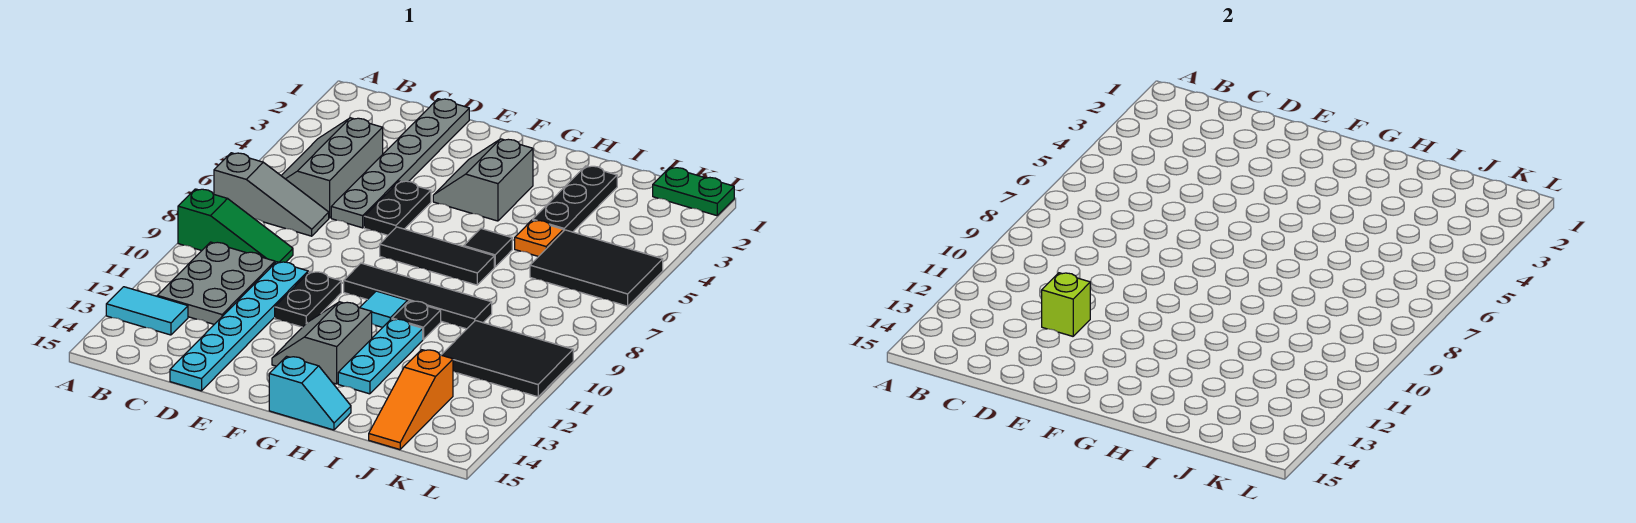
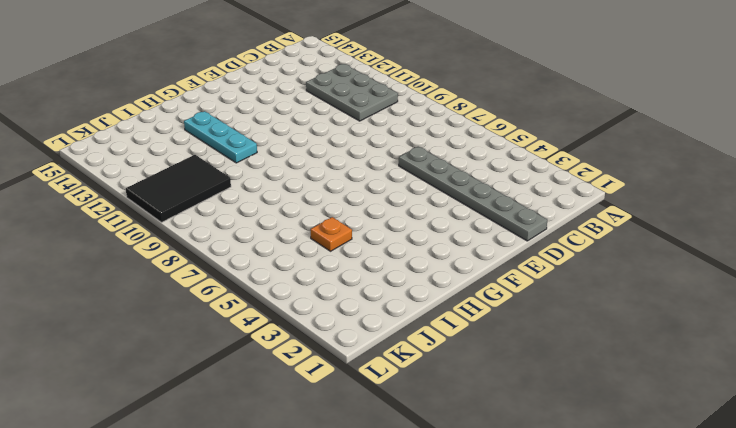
none -> grey slope A7:C7 level 1 top A
none -> green slope A9:C9 level 1 top A
none -> cyan tile A13:B13 level 1

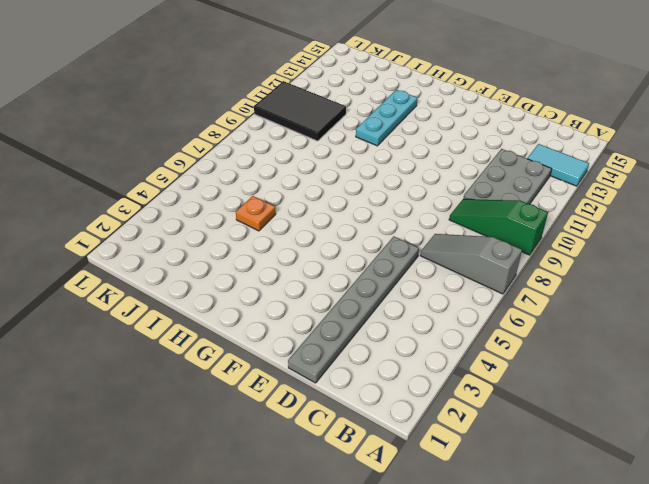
none -> grey slope B4:C6 level 1 top C
none -> cyan plate D10:D15 level 1
none -> black plate E5:E6 level 1

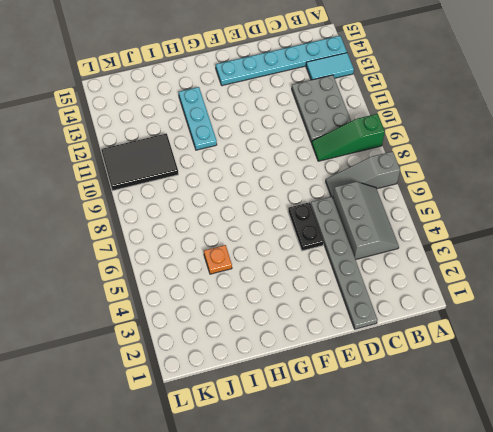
cyan plate A14:F14 level 1 -> cyan plate D10:D15 level 1
none -> black plate E10:E11 level 1
none -> grey slope F3:G4 level 1 top G
none -> black tile F7:H7 level 1

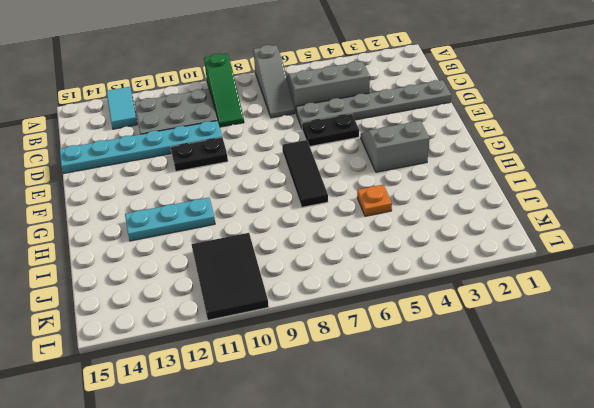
none -> black tile F9:I9 level 1
none -> grey slope F12:G13 level 1 top G
none -> cyan tile G10 level 1

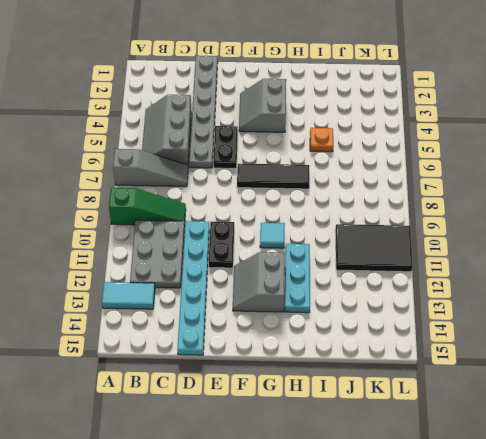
none -> black tile F9:I9 level 1
none -> cyan slope G15:H15 level 1 top G
none -> black tile H6 level 1

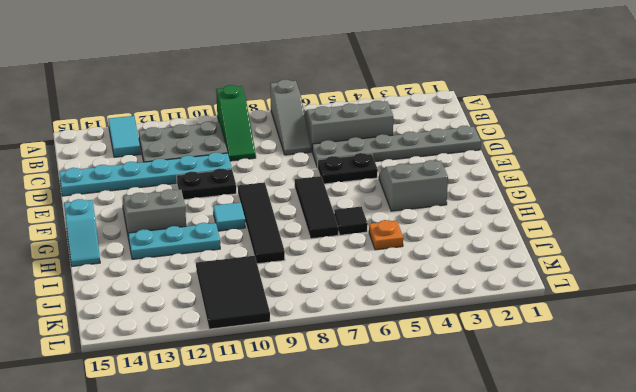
none -> black plate H10 level 1
none -> black plate I2:I4 level 1
none -> black tile J5:L6 level 1

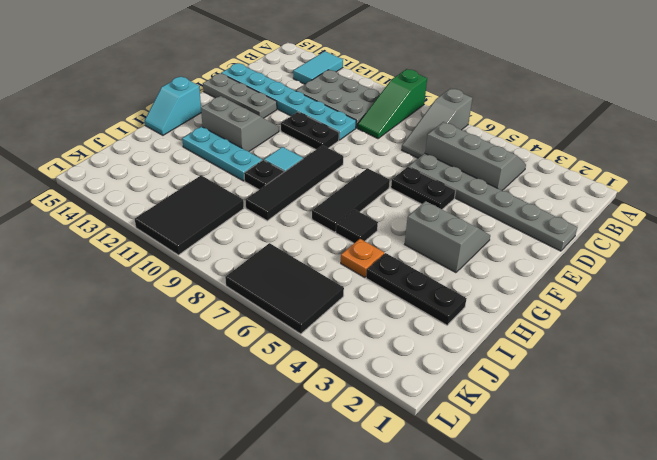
grey plate E13:E15 level 1 -> none
black tile K5:L7 level 1 -> black tile J5:L6 level 1
none -> orange slope J13:J15 level 1 top 13
none -> green plate K1:L1 level 1
none -> lime brick D12 level 2

